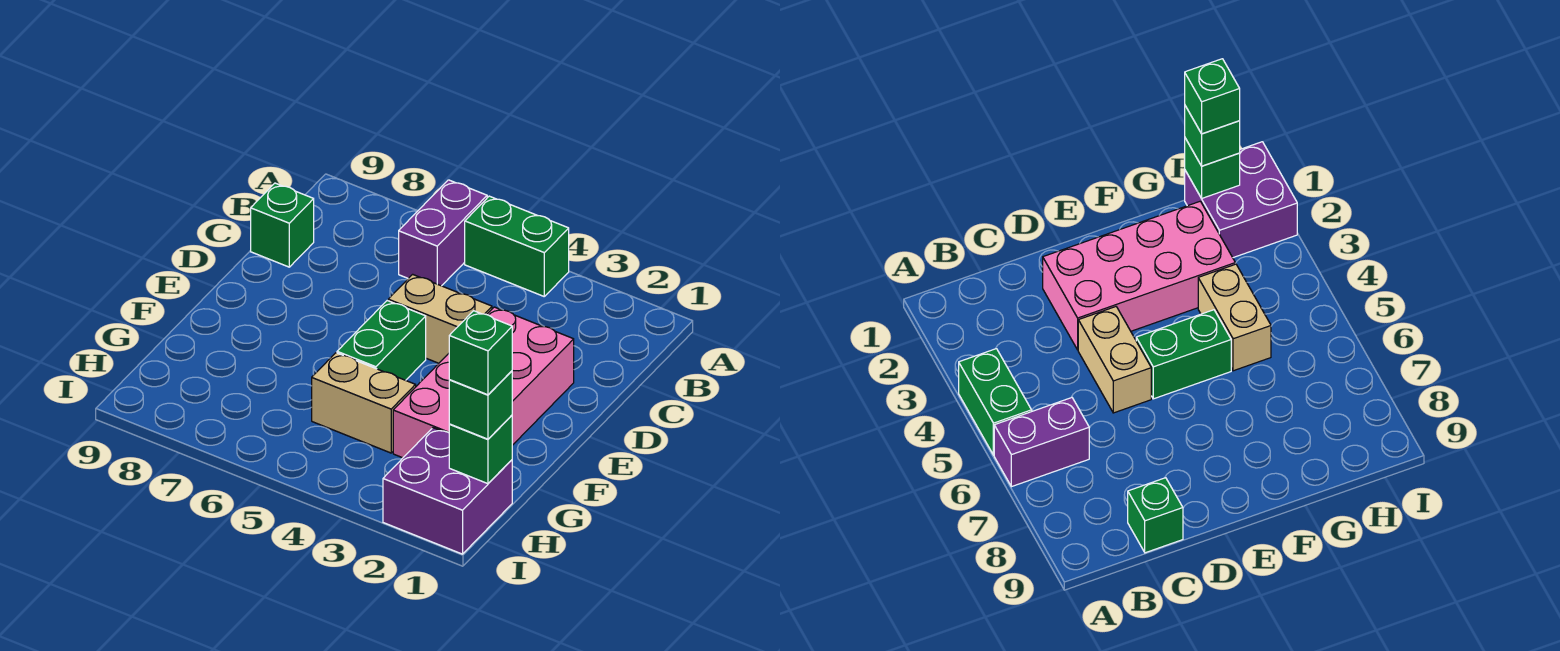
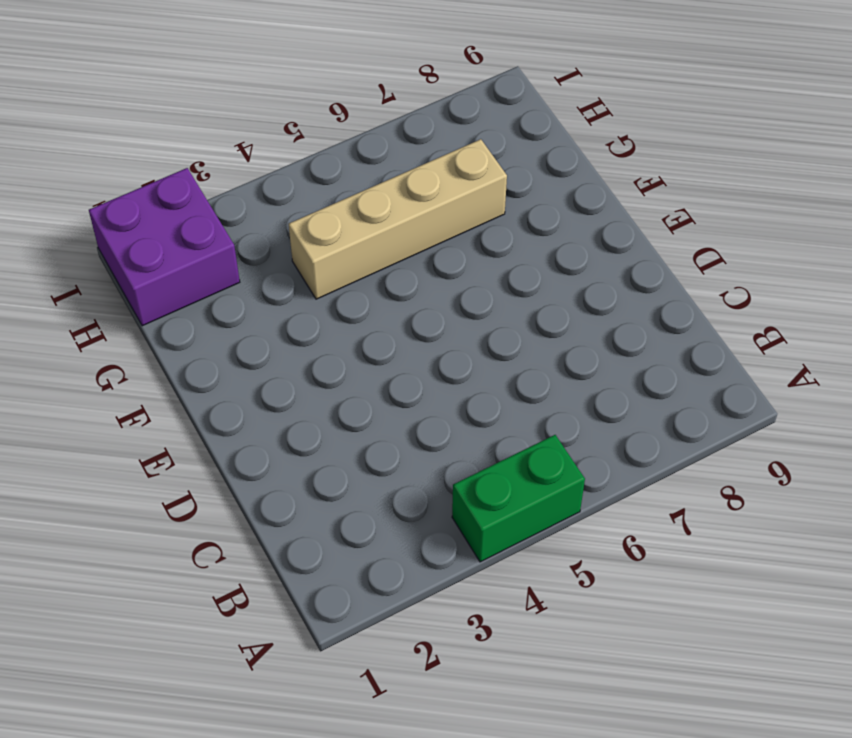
tan brick G4:G7 level 1 -> tan brick G4:G5 level 1
none -> purple brick A6:B6 level 1
none -> green brick C9 level 1

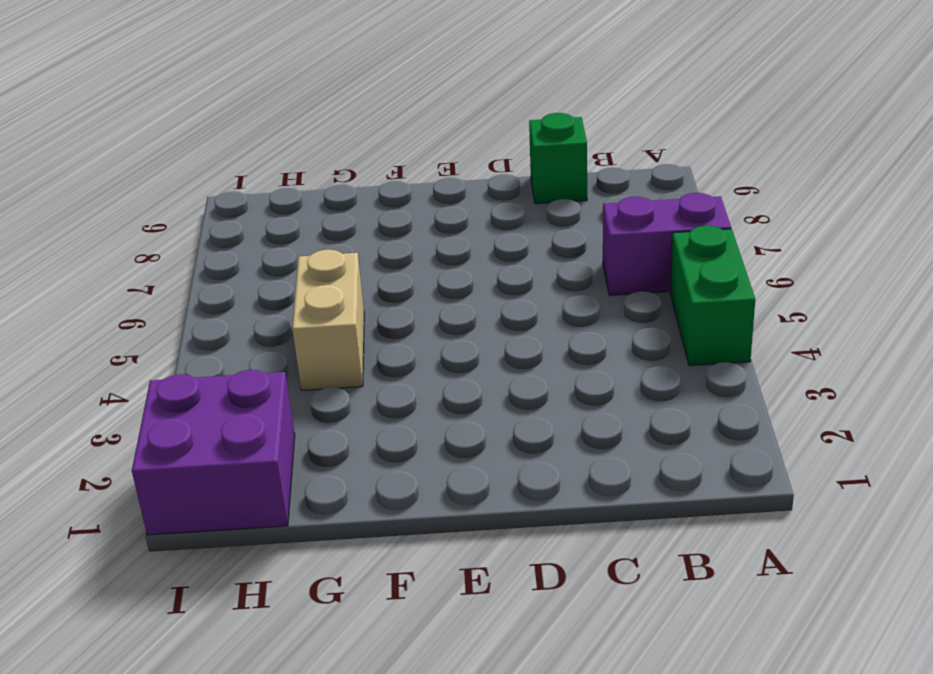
none -> pink brick D2:G3 level 1
none -> tan brick D4:D5 level 1

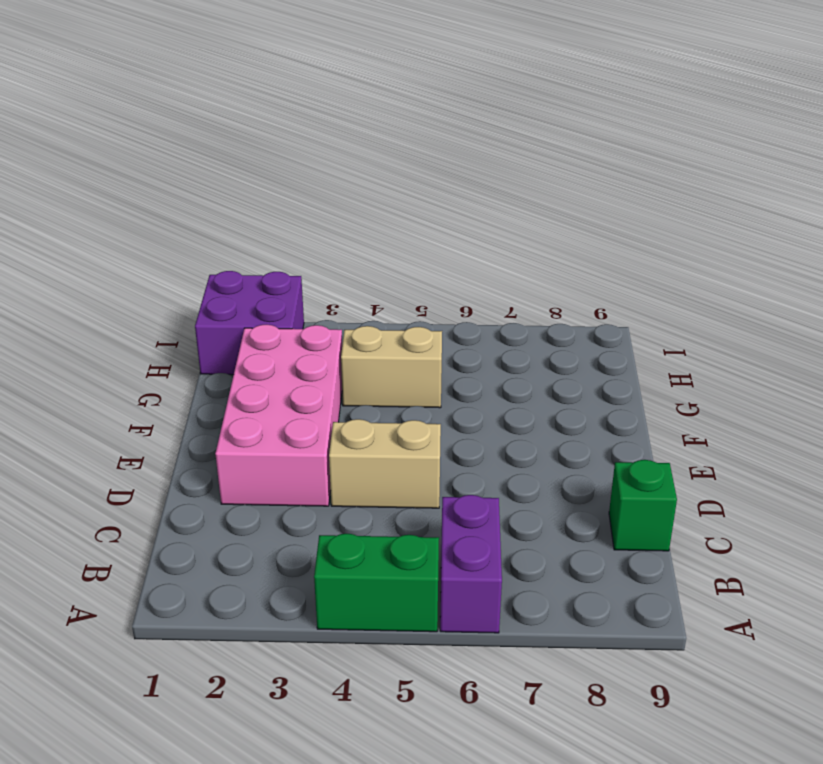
none -> green brick E5:F5 level 1
none -> green brick H1 level 2

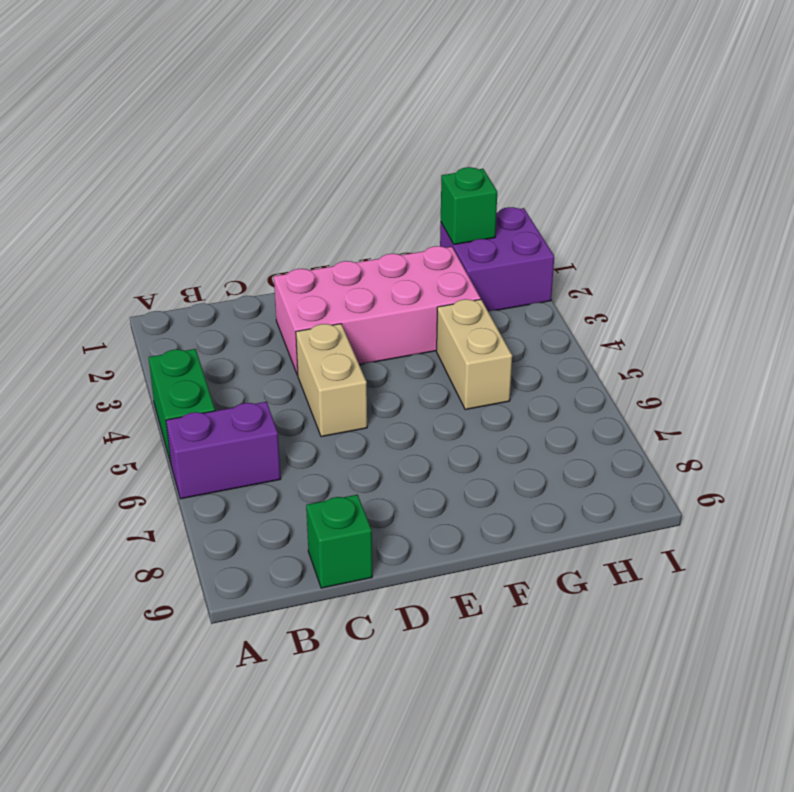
none -> green brick E5:F5 level 1
none -> green brick H1 level 3

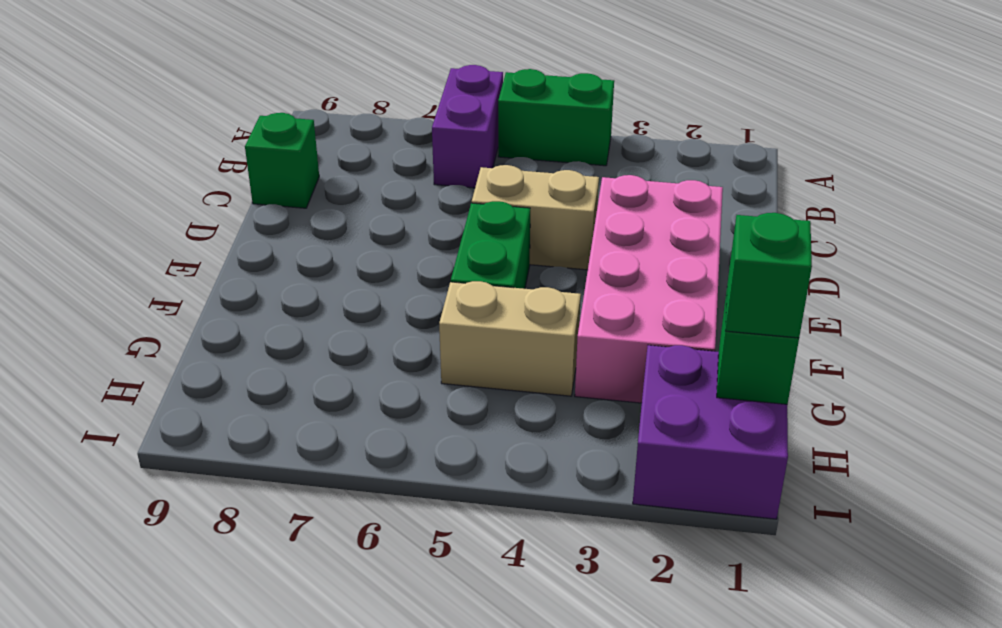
none -> green brick H1 level 4

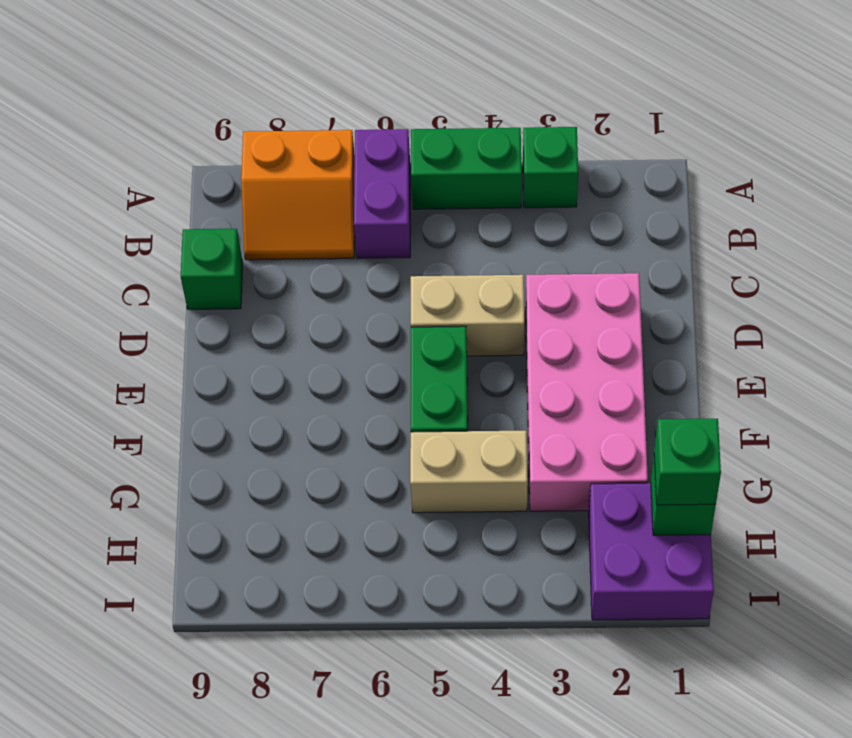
green brick A3 level 1 -> green brick H1 level 4
orange slope A7:B8 level 1 top A -> none

